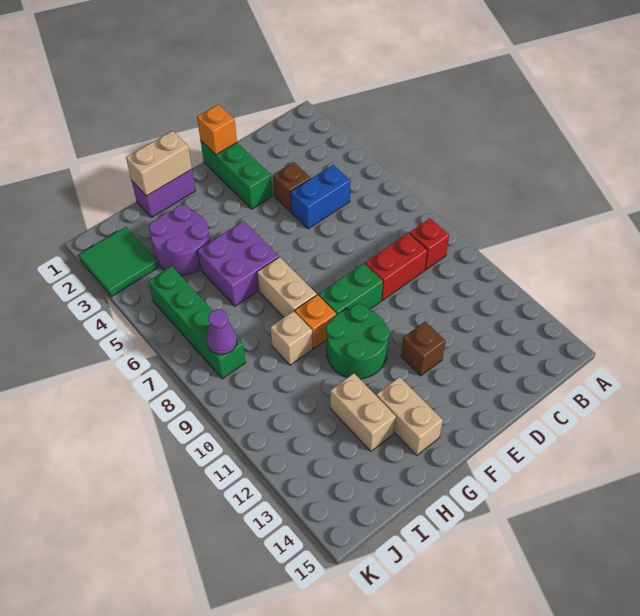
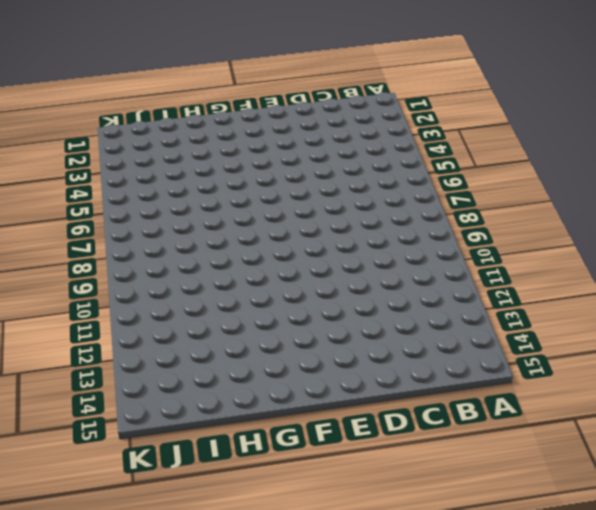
none -> red brick B9 level 1
none -> blue brick C5:D5 level 1
none -> red brick C9:D9 level 1

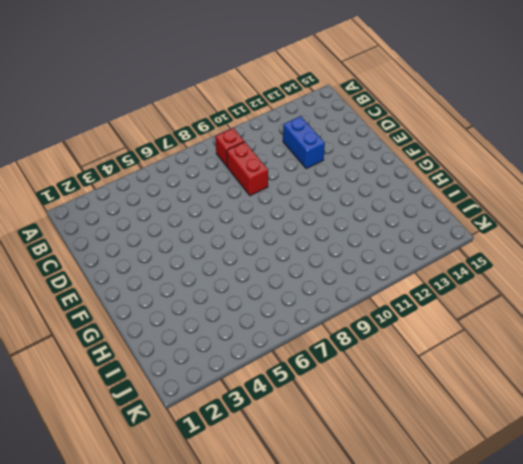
blue brick C12:D12 level 1 -> blue brick C5:D5 level 1
none -> brown brick D4 level 1
none -> green brick E1:E3 level 1
none -> green brick E9:F9 level 1

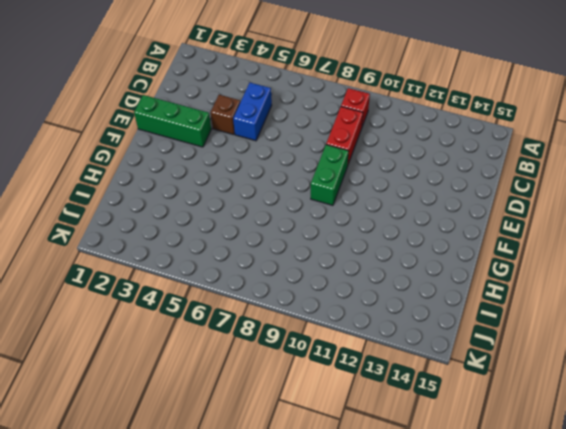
none -> brown brick E12 level 1
none -> green round brick F10:G11 level 1
none -> purple brick G1:H1 level 1

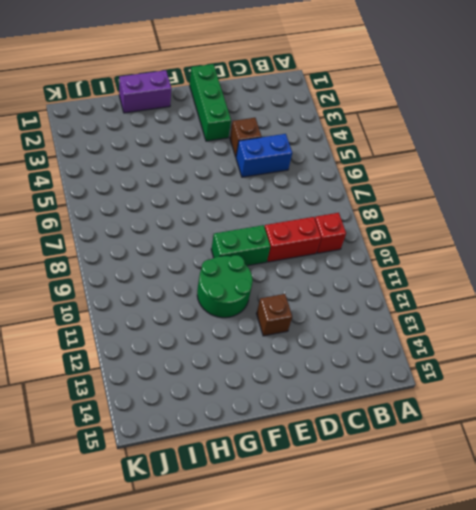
none -> purple brick G5:H6 level 1
none -> tan brick G7:G8 level 1
none -> orange brick G9 level 1

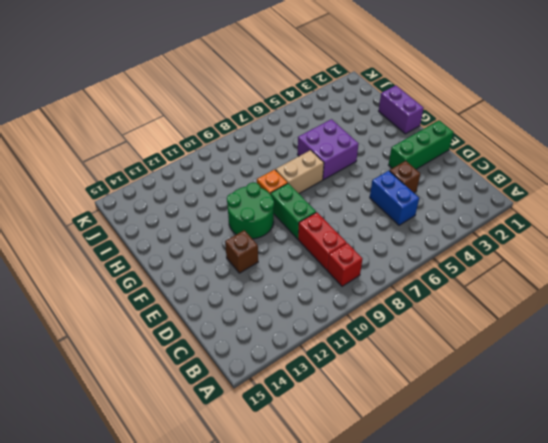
none -> tan brick G13:G14 level 1
none -> purple round brick H3:I4 level 1
none -> tan brick H9 level 1

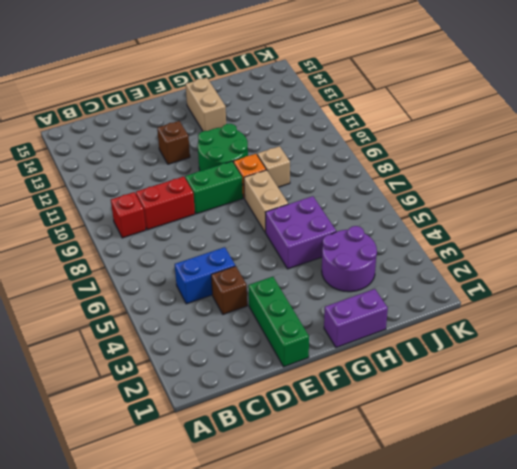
none -> tan brick H12:H13 level 1
none -> green tile J2:K3 level 1
none -> green brick J5:J8 level 1

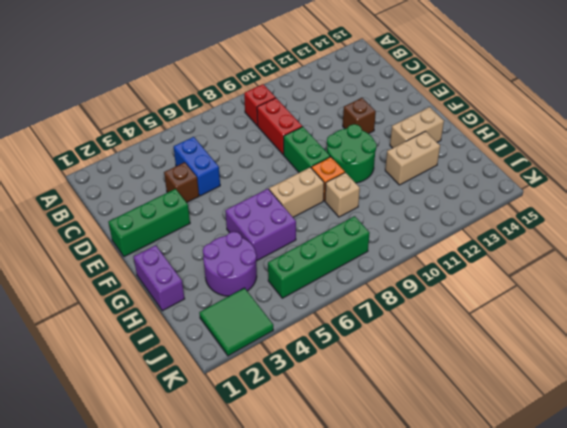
none -> orange brick E1 level 2
none -> tan brick G1:H1 level 2
none -> purple cone J8 level 2

